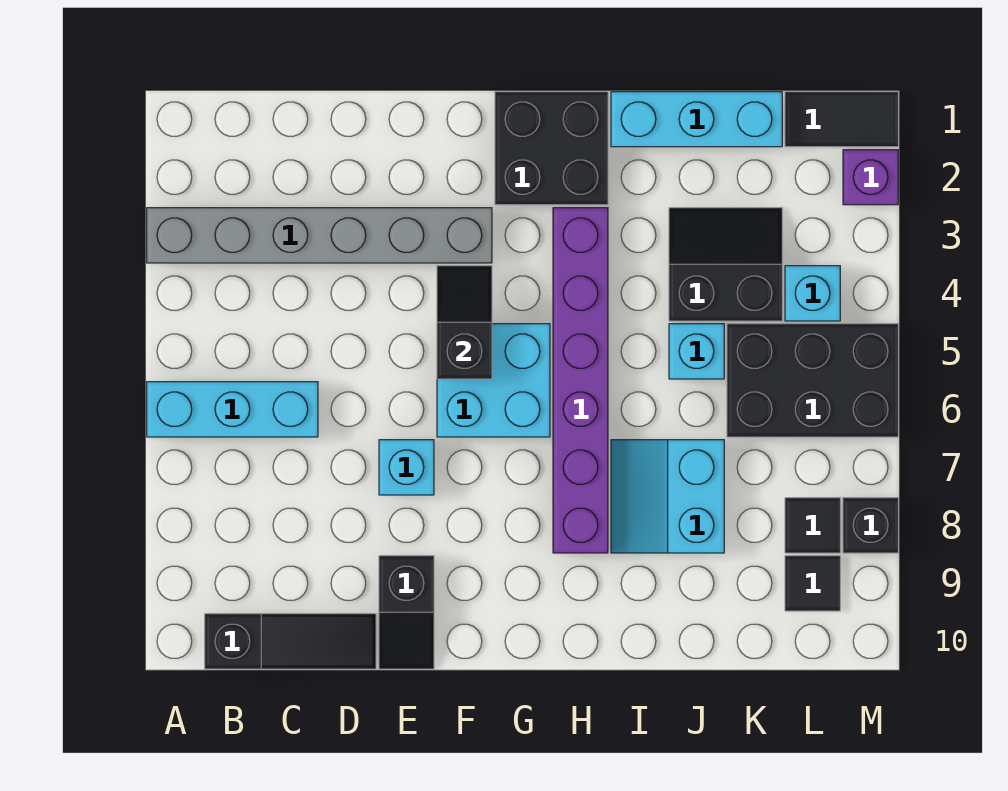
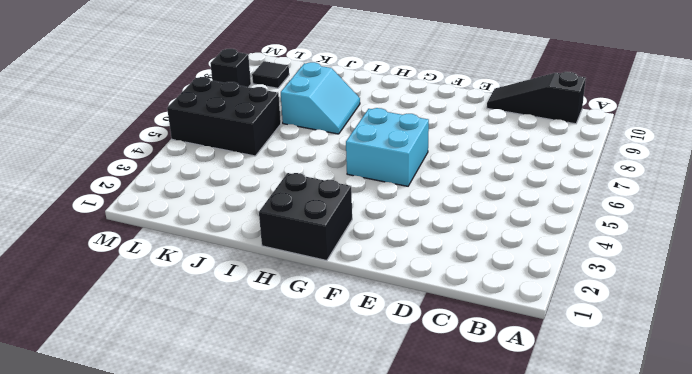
none -> grey brick A3:F3 level 1
none -> cyan brick A6:C6 level 1
none -> cyan brick E7 level 1

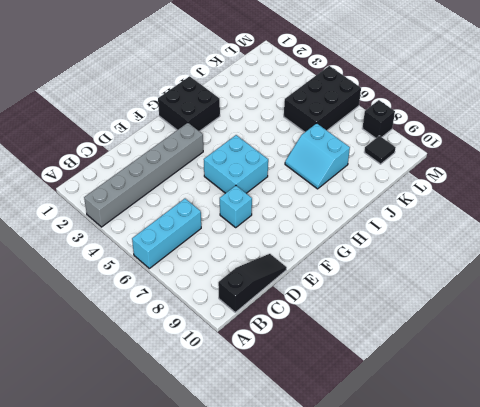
none -> black slope E9:E10 level 1 top 9
none -> purple brick H3:H8 level 1
none -> cyan brick I1:K1 level 1

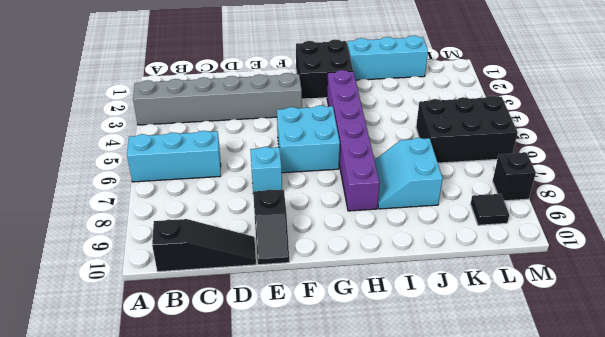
none -> black slope J3:K4 level 1 top 4
none -> cyan brick J5 level 1
none -> black tile L1:M1 level 1

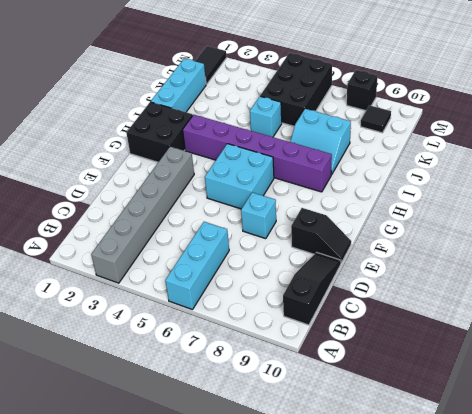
none -> black slope J3:K4 level 1 top 4
none -> cyan brick L4 level 1
none -> black tile L8 level 1

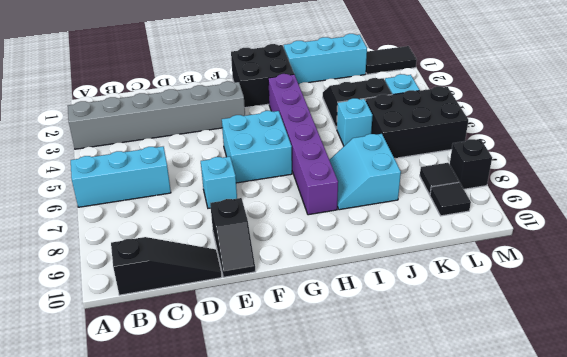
none -> purple brick M2 level 1
none -> black slope F4:F5 level 2 top 5

